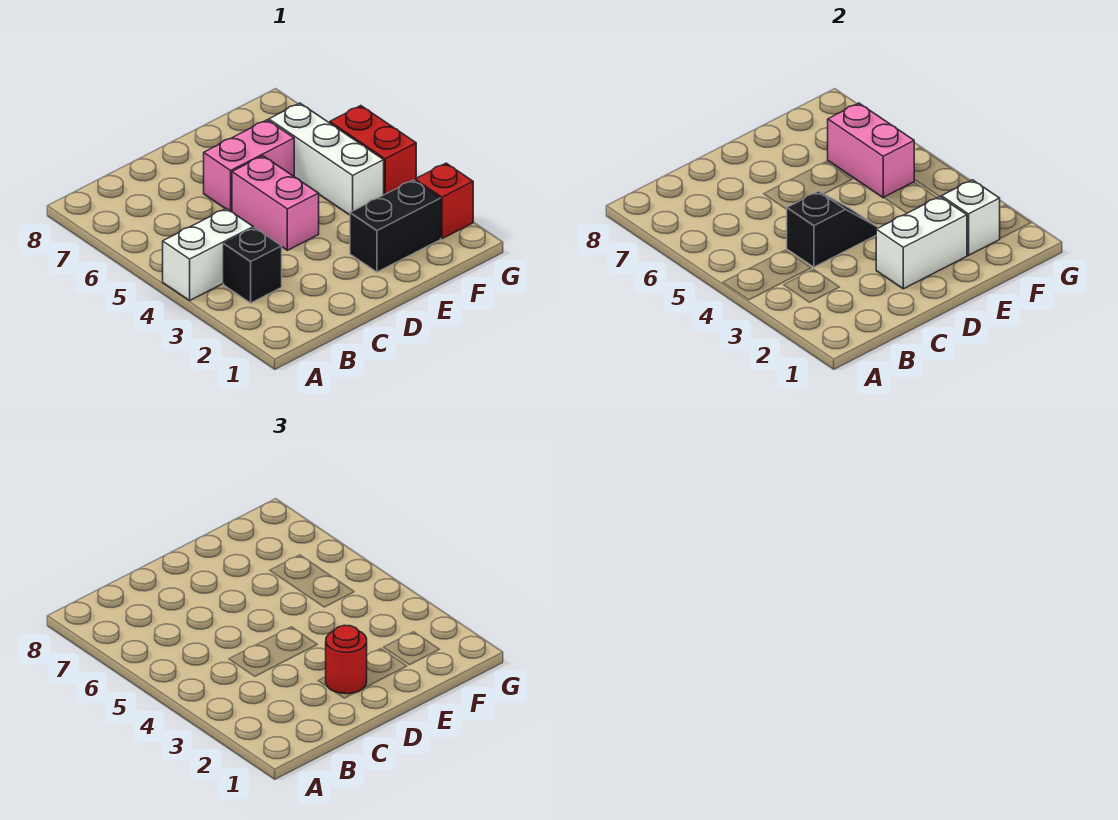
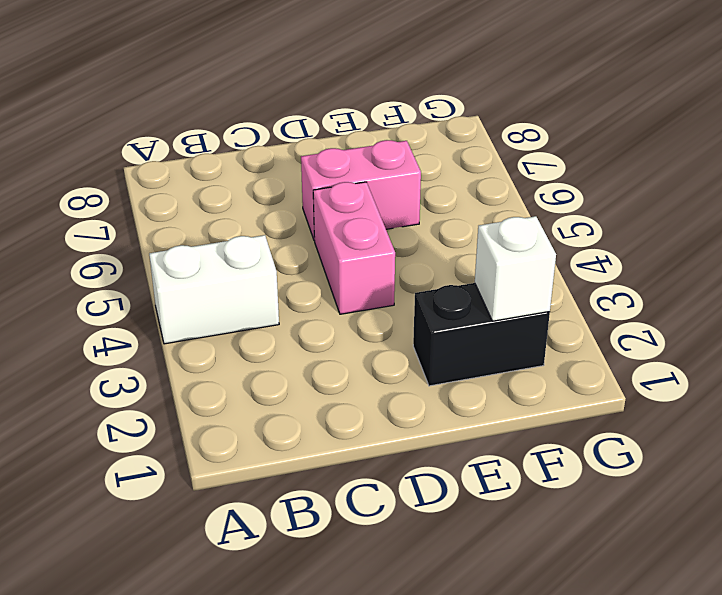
none -> black brick B3 level 1
none -> white brick F4:F6 level 1
none -> red brick G2 level 1

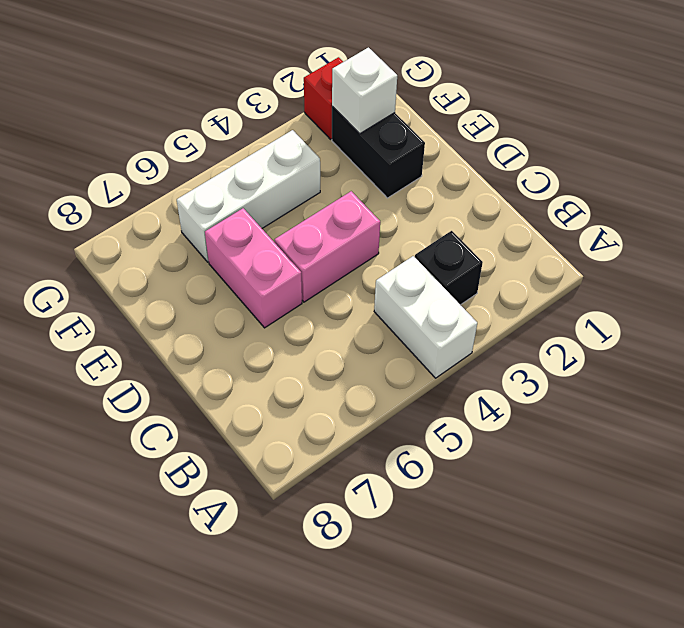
none -> red brick G4:G5 level 1
none -> black slope C4:D4 level 2 top C
none -> white brick D2:E2 level 2

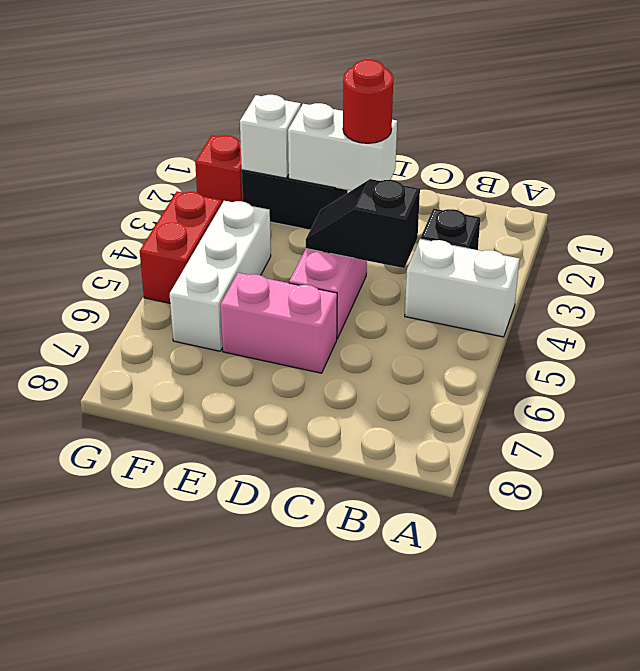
none -> pink brick F5:F6 level 2

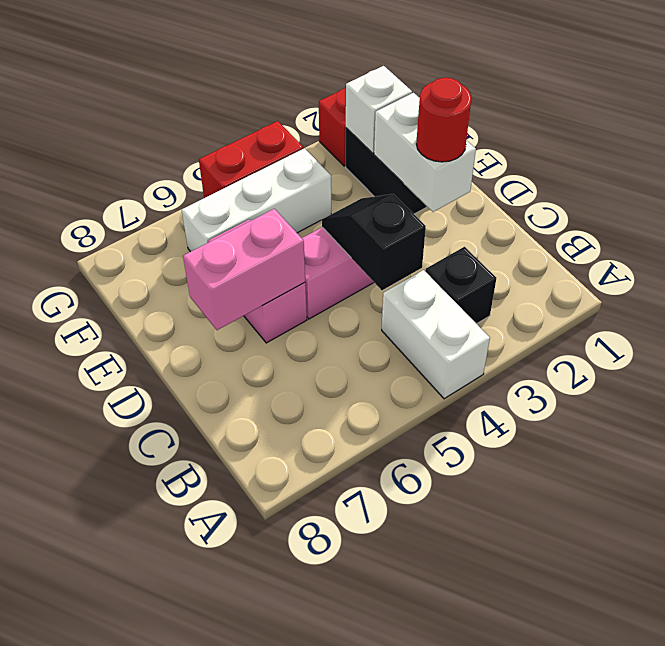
pink brick D6:D7 level 2 -> pink brick F5:F6 level 2

